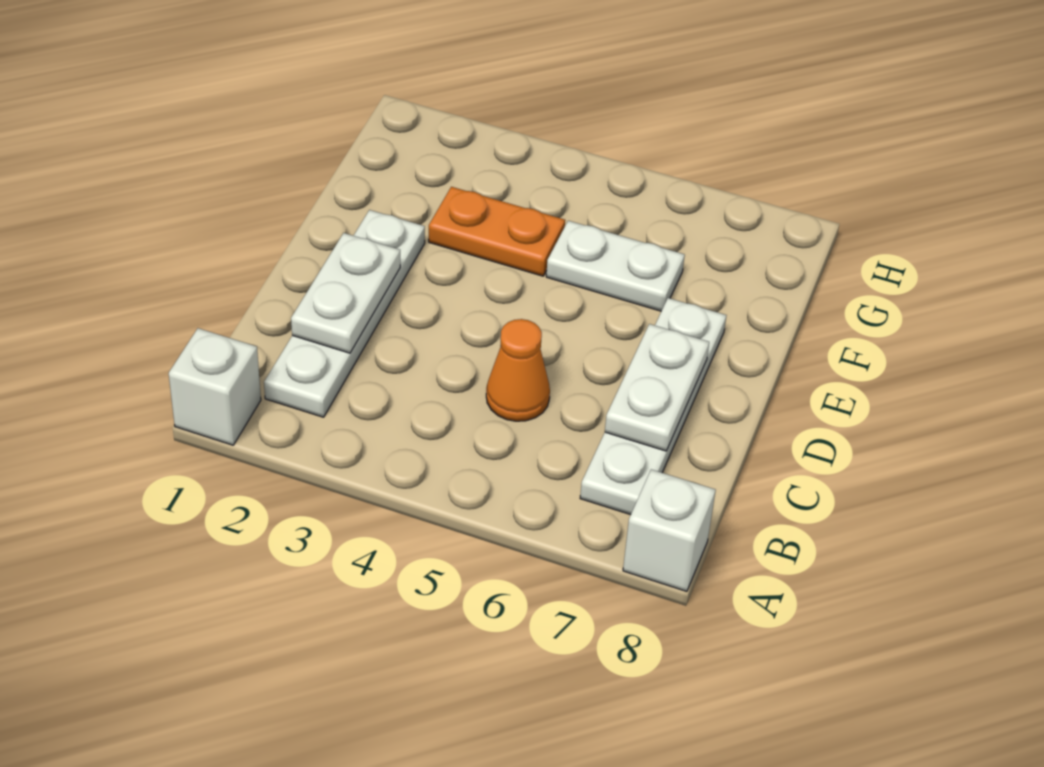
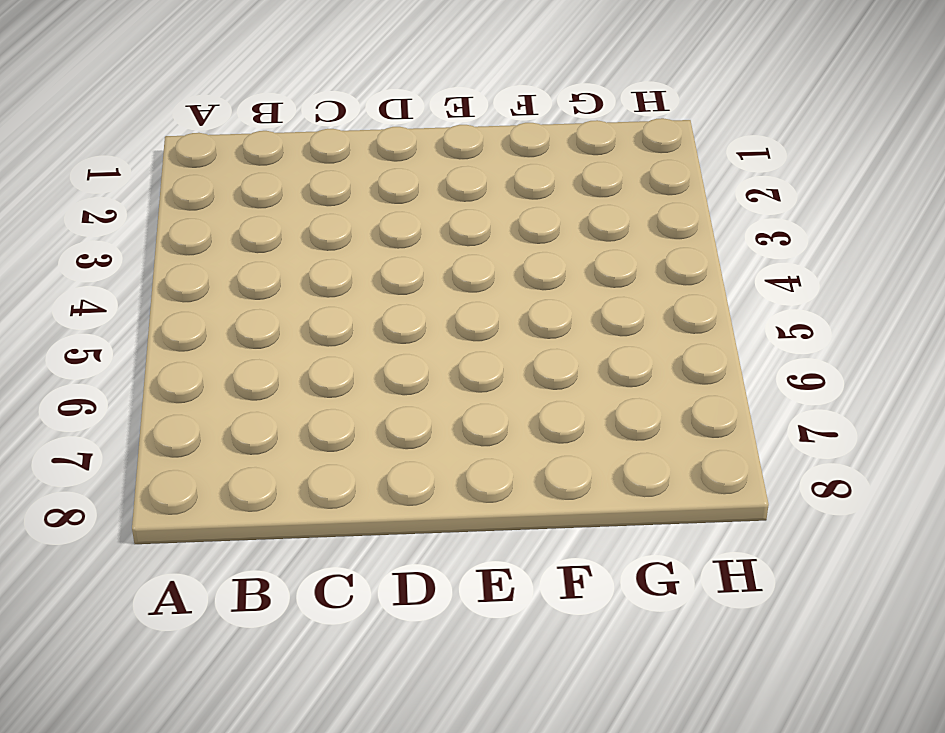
none -> white brick A1 level 1
none -> white brick A8 level 1

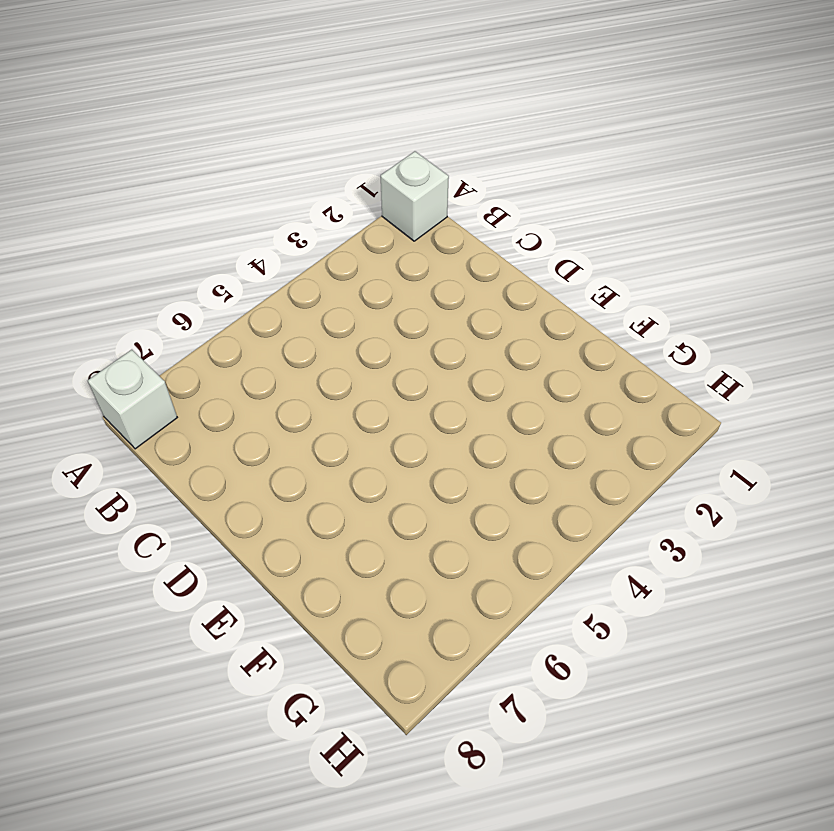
none -> white plate B2:E2 level 1
none -> white plate B7:E7 level 1

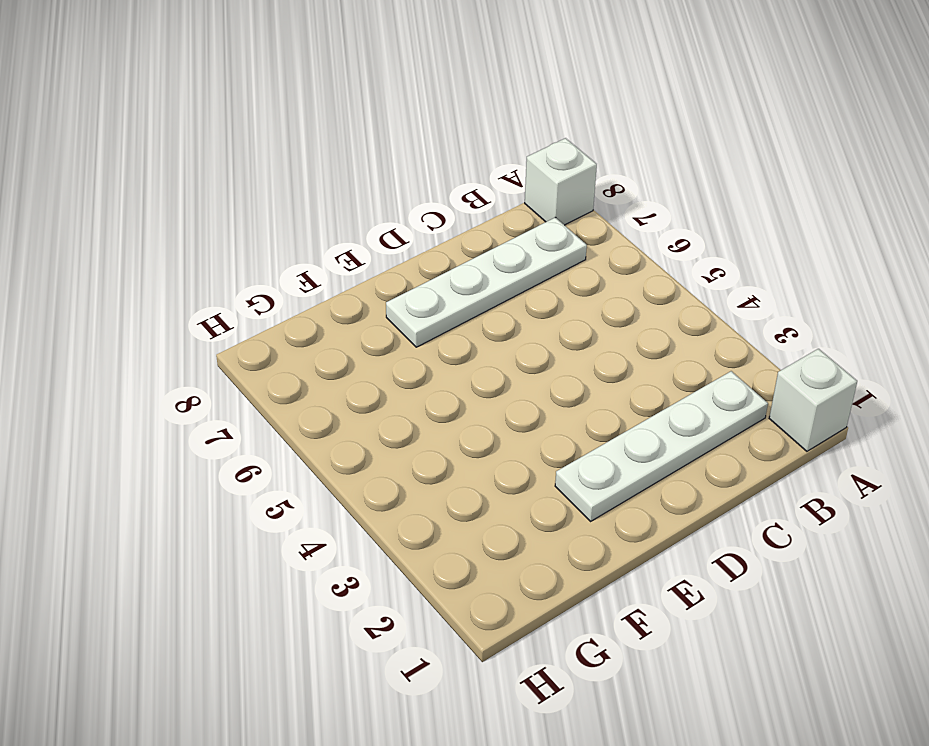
none -> orange cone C5 level 1
none -> orange plate F3:F4 level 1

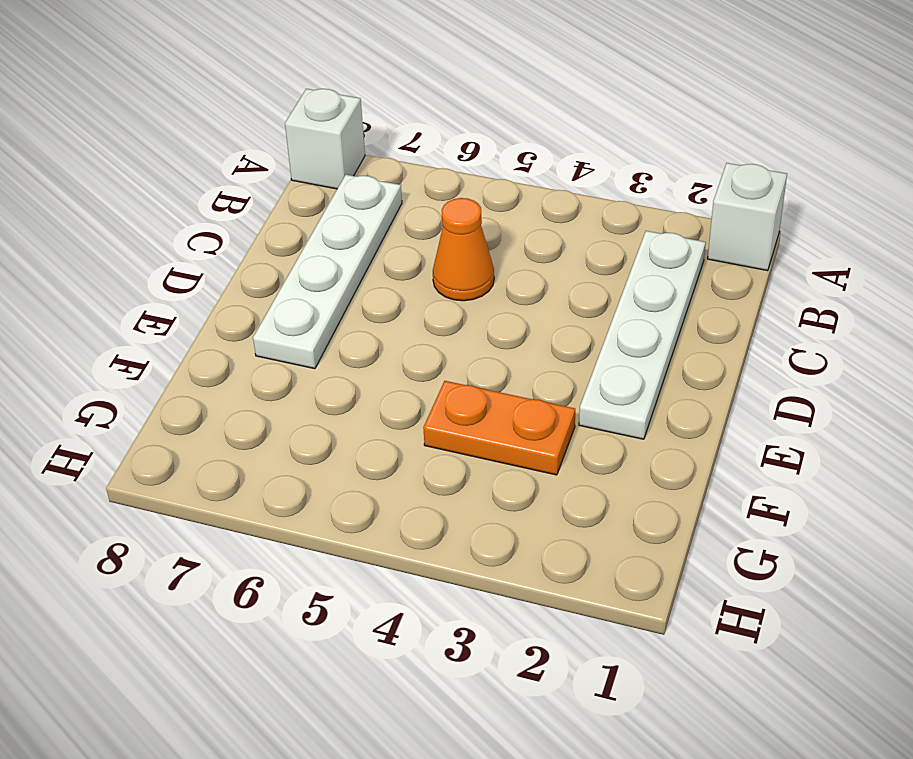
none -> white plate F5:F6 level 1
none -> white plate C2:D2 level 2

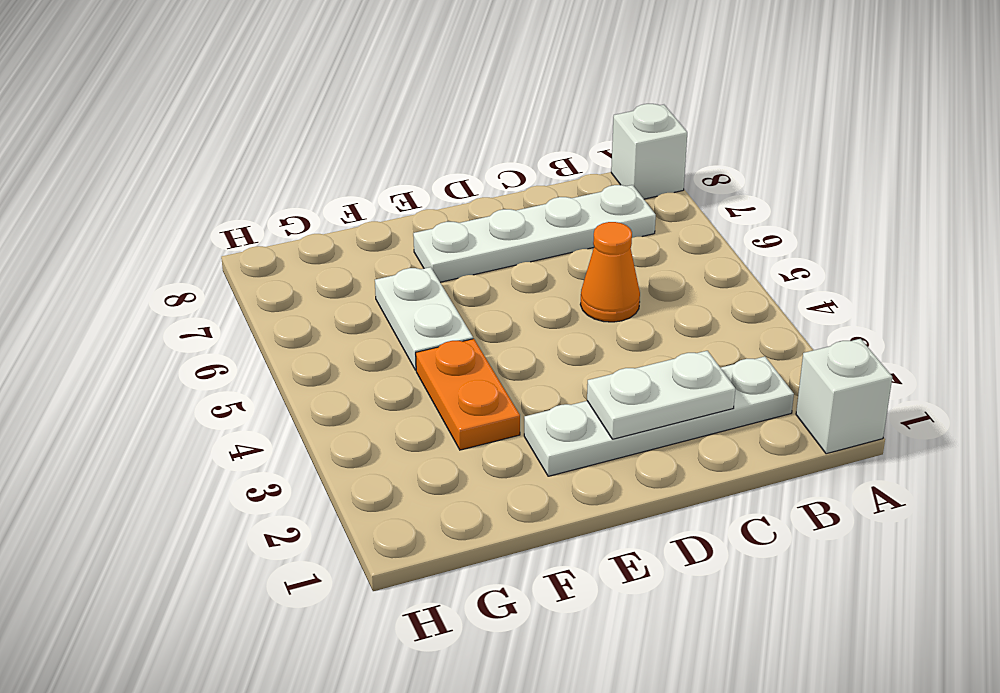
none -> white plate C7:D7 level 2

